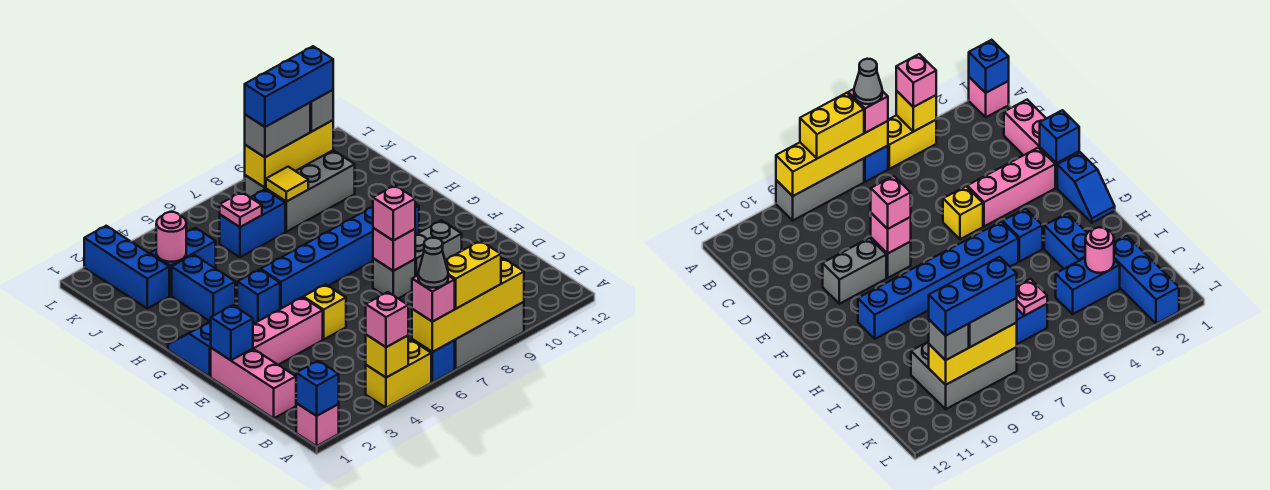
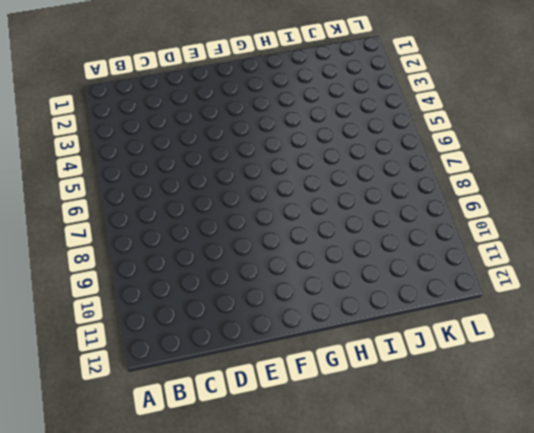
none -> pink brick A1 level 1
none -> yellow brick A4:A5 level 1
none -> blue brick A6 level 1
none -> grey brick A7:A9 level 1

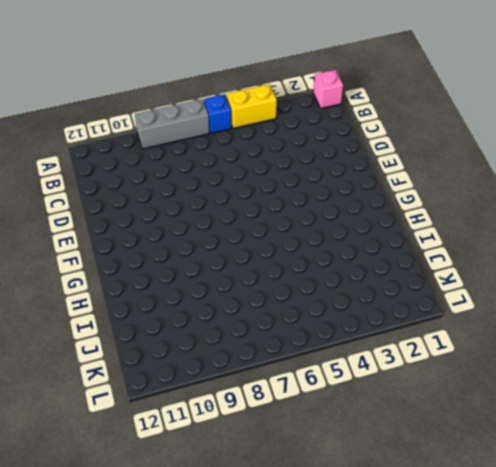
none -> pink brick C1:E1 level 1
none -> pink brick E2:E4 level 1
none -> yellow brick E5 level 1
none -> grey brick E8 level 1

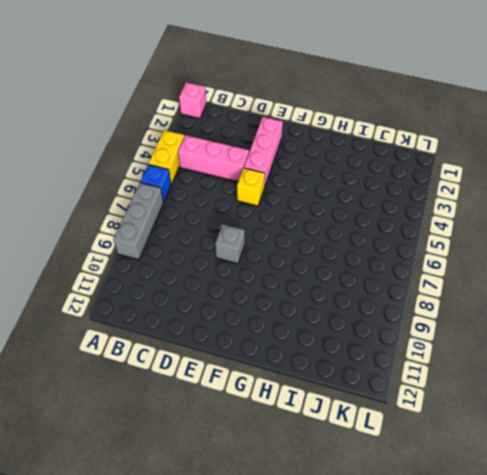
pink brick B4:D4 level 1 -> pink brick C1:E1 level 1
none -> grey brick E9:E10 level 1
none -> blue slope F1:G1 level 1 top F
none -> blue brick G4 level 1
none -> blue brick G5:G10 level 1

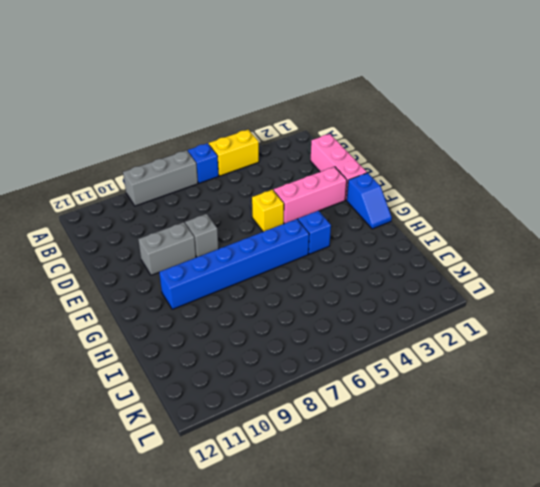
none -> pink brick A1 level 1
none -> blue brick H3:I3 level 1
none -> blue brick J2:L2 level 1
none -> blue brick J3:J4 level 1

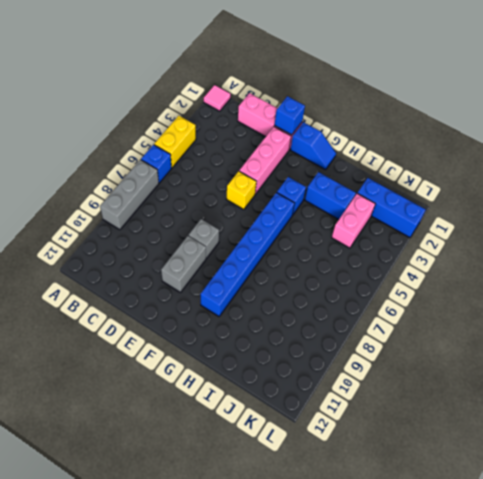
pink tile A1 level 1 -> pink brick A1 level 1
pink brick J3:J4 level 1 -> blue brick J3:J4 level 1
none -> blue brick J6:J7 level 1
none -> grey brick J8:K10 level 1
none -> blue brick A1 level 2
none -> yellow brick A4 level 2

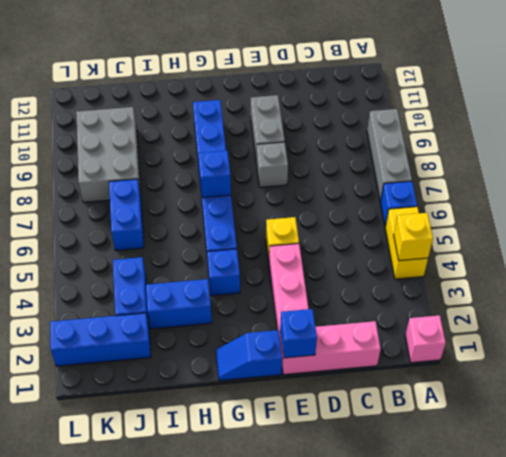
blue brick G7 level 2 -> blue brick A1 level 2
none -> yellow brick A6:A9 level 2
none -> pink brick E8 level 2
none -> pink round brick J3 level 2
none -> pink plate J6 level 2

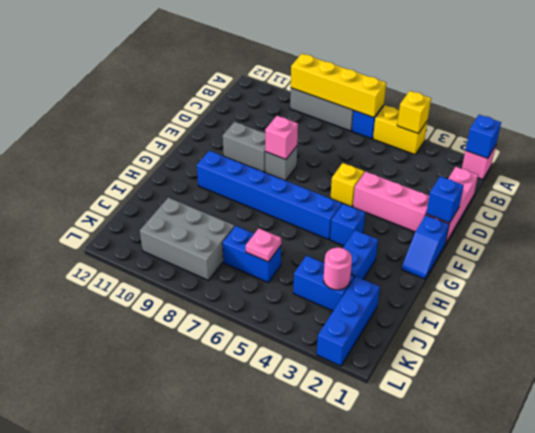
none -> yellow tile J8 level 2
none -> yellow brick K8:K10 level 2
none -> pink brick A4 level 3
none -> pink brick A6 level 3

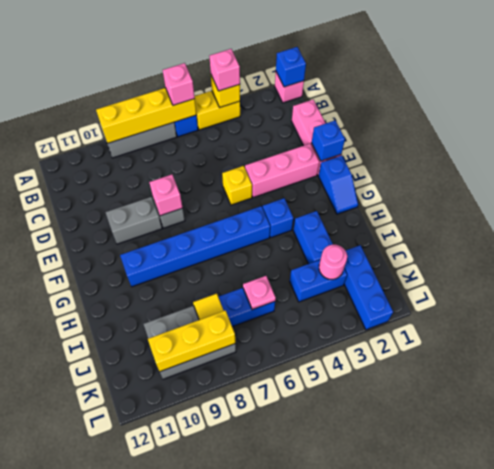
none -> yellow brick A7:A8 level 3
none -> pink brick E8 level 3
none -> grey brick K8:K9 level 3
none -> grey brick K10 level 3

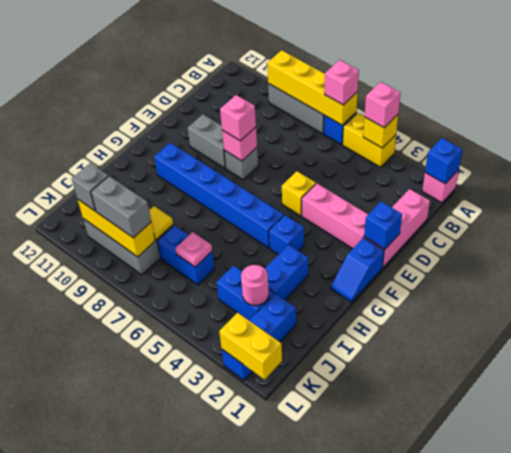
yellow brick L1:L2 level 2 -> yellow brick A7:A8 level 3
none -> grey cone A6 level 4
none -> blue brick K8:K10 level 4

